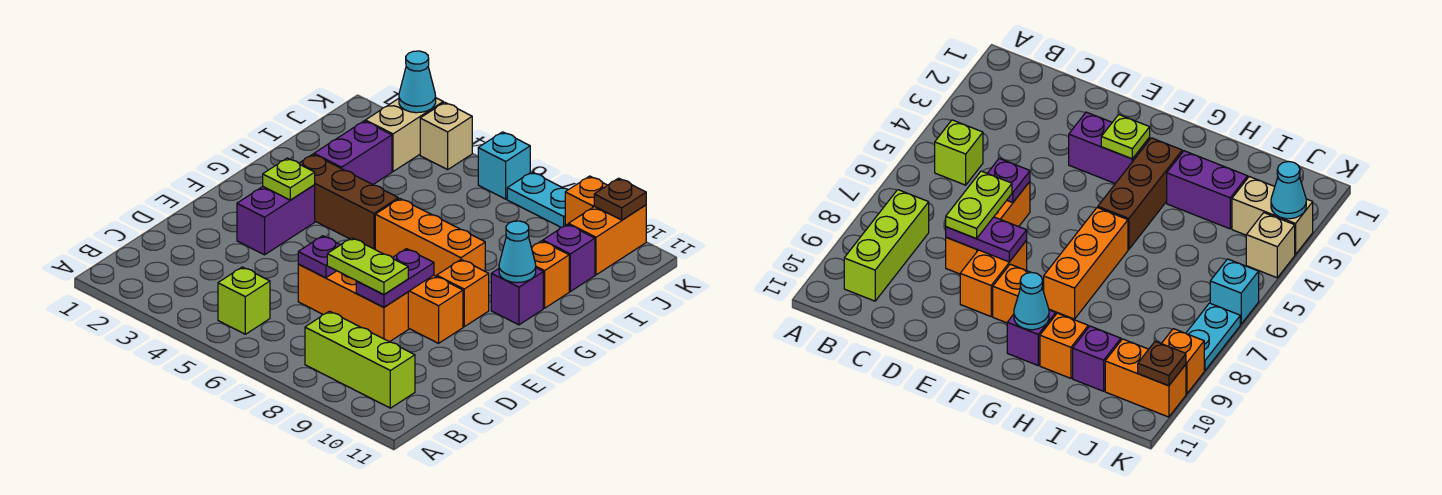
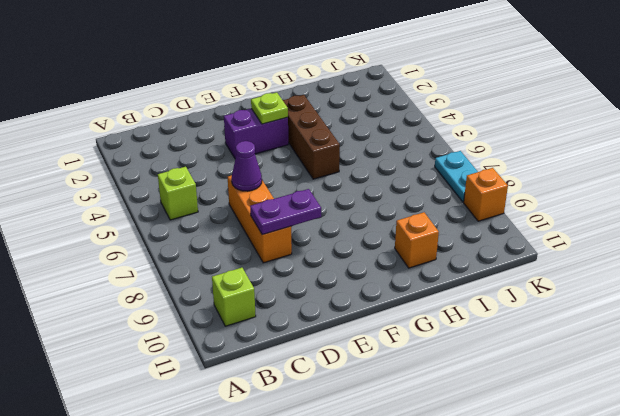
lime brick B10 level 1 -> lime brick B8:B10 level 1
purple cone D6 level 2 -> purple plate D6 level 2
none -> orange brick E8:E9 level 1
none -> orange brick F9 level 1
none -> orange brick G6:G8 level 1

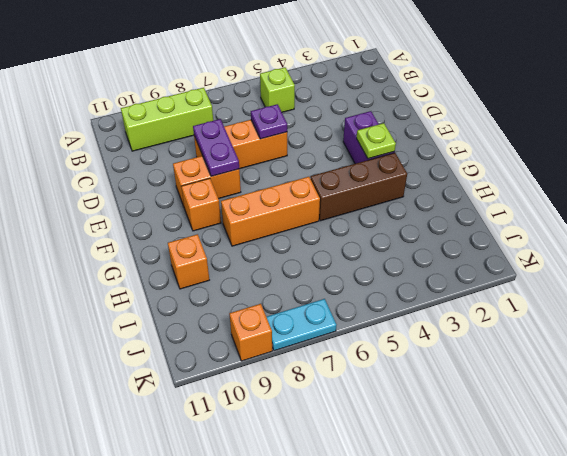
none -> purple brick G10 level 1
none -> purple brick H3:I3 level 1
none -> purple brick I10 level 1

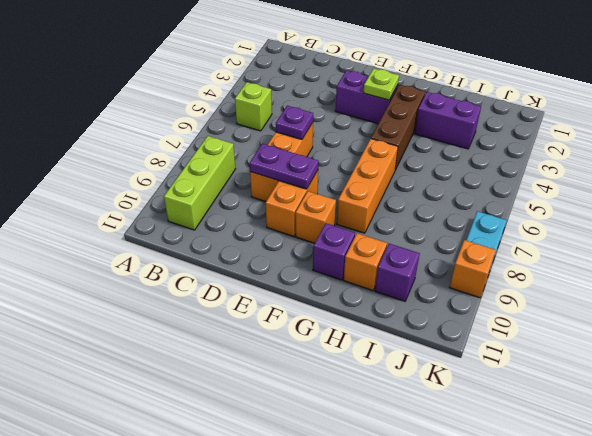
none -> tan brick J3:K3 level 1
none -> orange brick J10:K10 level 1
none -> tan brick K4 level 1

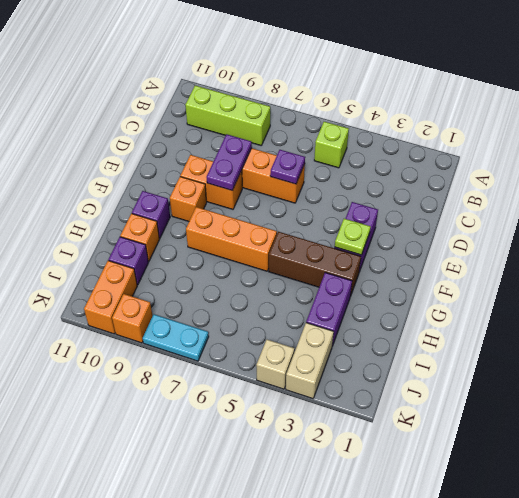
none -> cyan brick K6 level 1
none -> cyan cone G10 level 2
none -> cyan cone K3 level 2

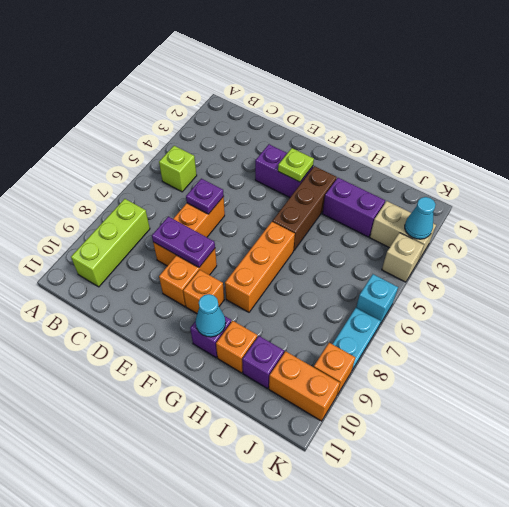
none -> brown plate K10 level 2
none -> lime plate D7:D8 level 3

